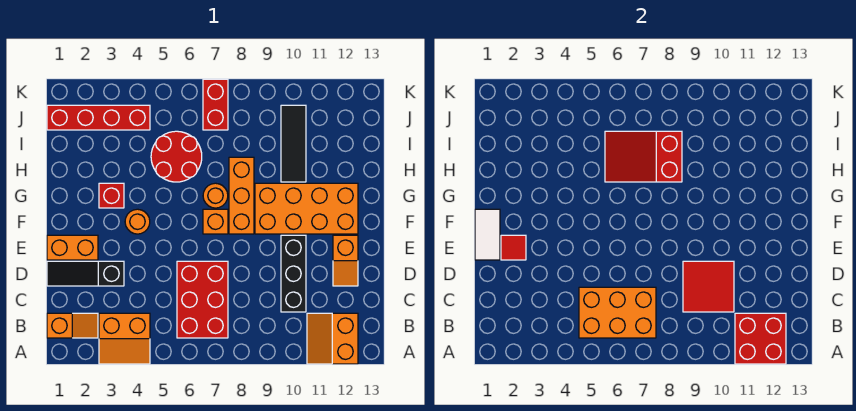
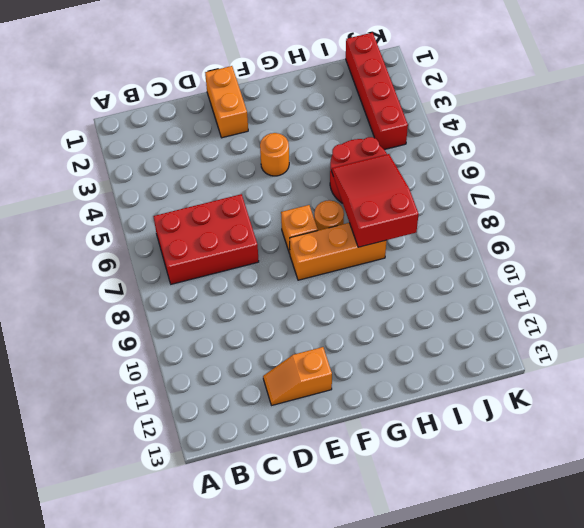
none -> orange slope A3:B4 level 1 top B
none -> orange slope A11:B12 level 1 top 12
none -> orange slope B1:B2 level 1 top 1

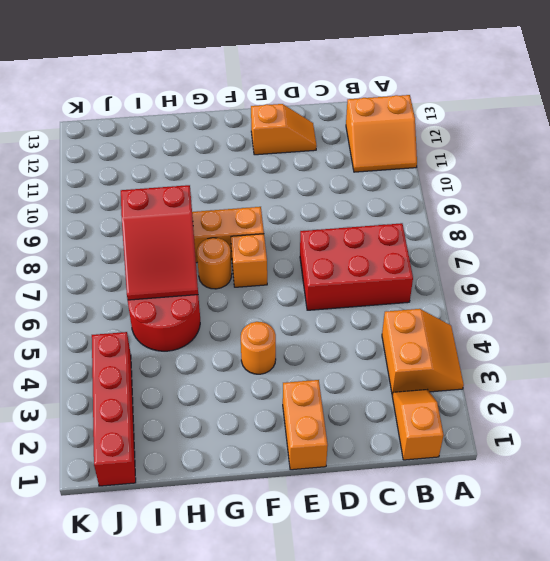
none -> black brick C10:E10 level 1
none -> black slope D1:D3 level 1 top 3
none -> orange brick F9:G12 level 1

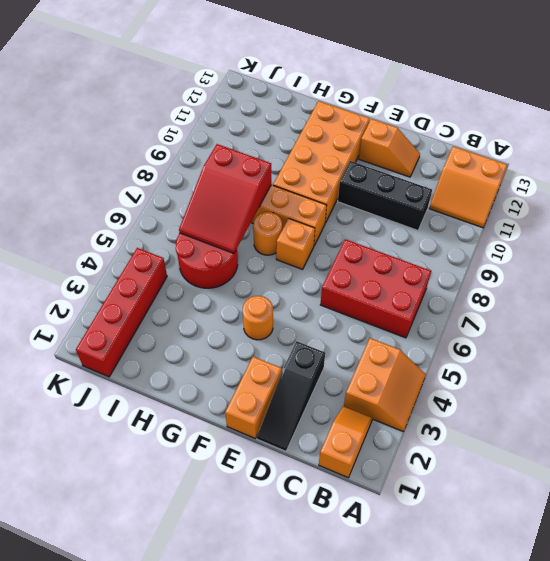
none -> red brick G3 level 1
none -> black tile H10:J10 level 1
none -> red brick J7:K7 level 1

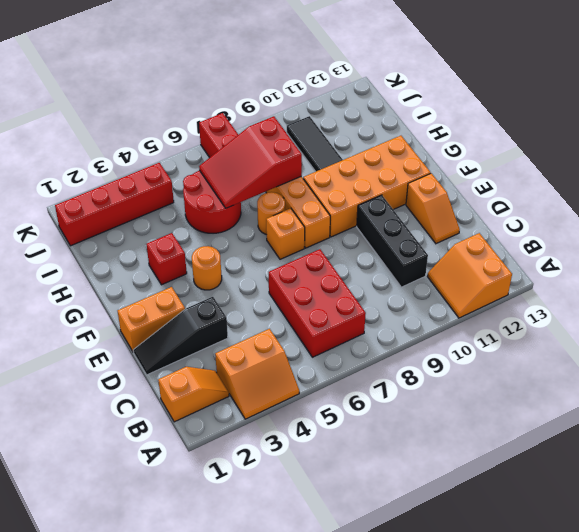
none -> red brick A11:B12 level 2
none -> orange brick B5:C7 level 2
none -> red tile C9:D10 level 2

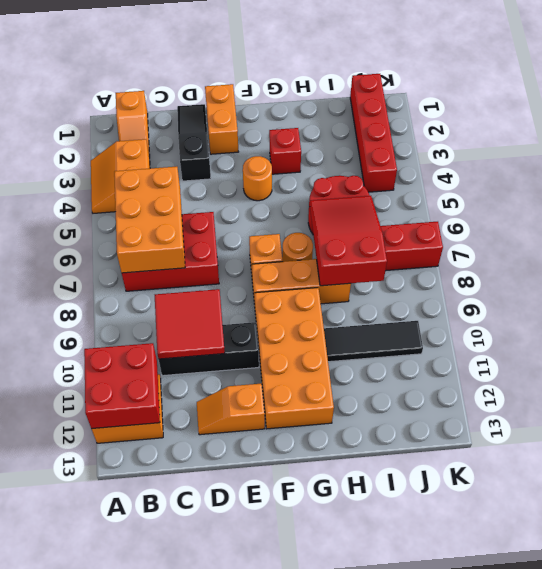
none -> white tile E1:F1 level 2
none -> red tile E2 level 2

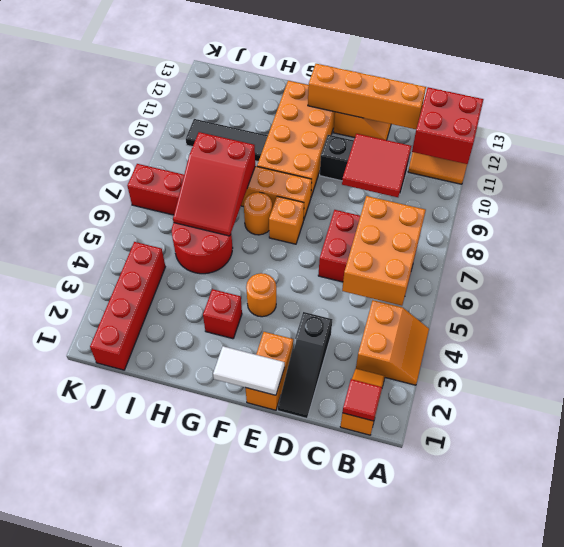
red tile B1 level 2 -> red tile E2 level 2
orange brick C12:F12 level 2 -> none

